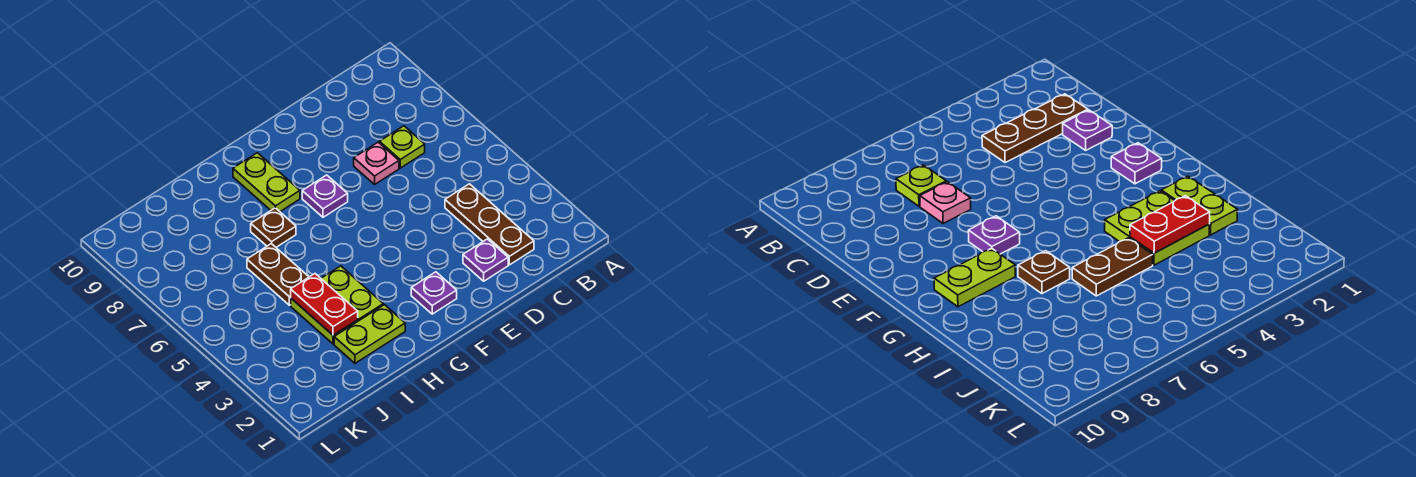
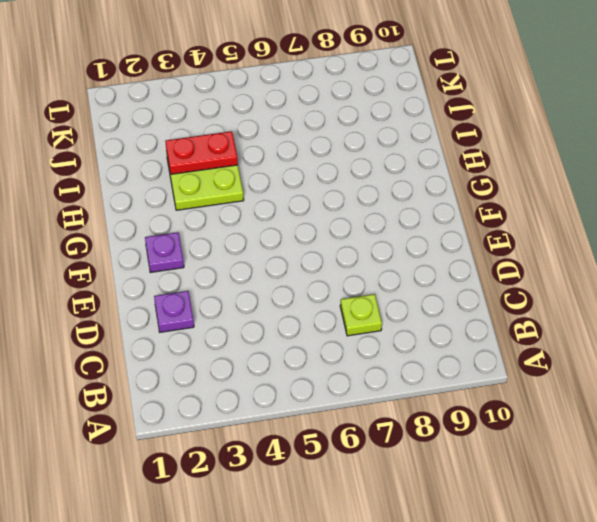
none -> brown plate C2:C4 level 1
none -> pink plate D7 level 1
none -> purple plate F7 level 1

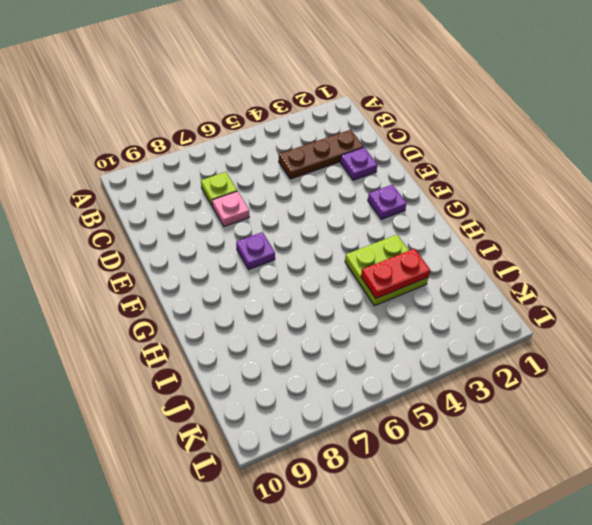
none -> lime plate G8:G9 level 1
none -> lime plate H2:I2 level 1
none -> brown plate H7 level 1

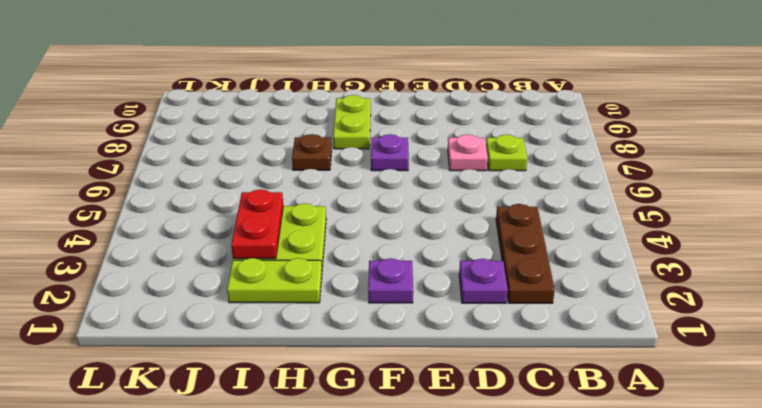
none -> brown plate I5:I6 level 1

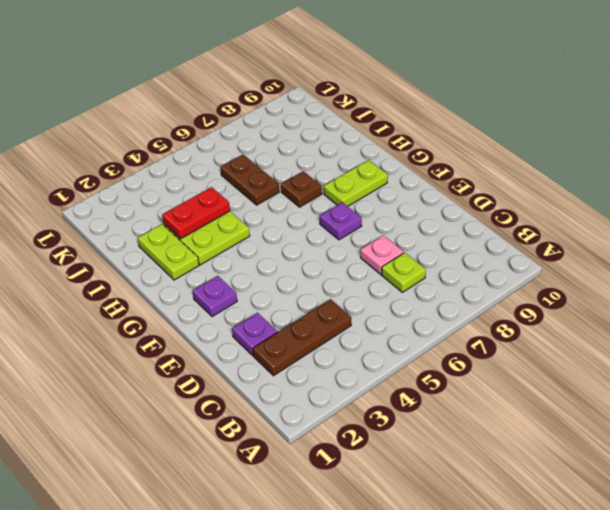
brown plate I6:J6 level 1 -> brown plate I5:I6 level 1

